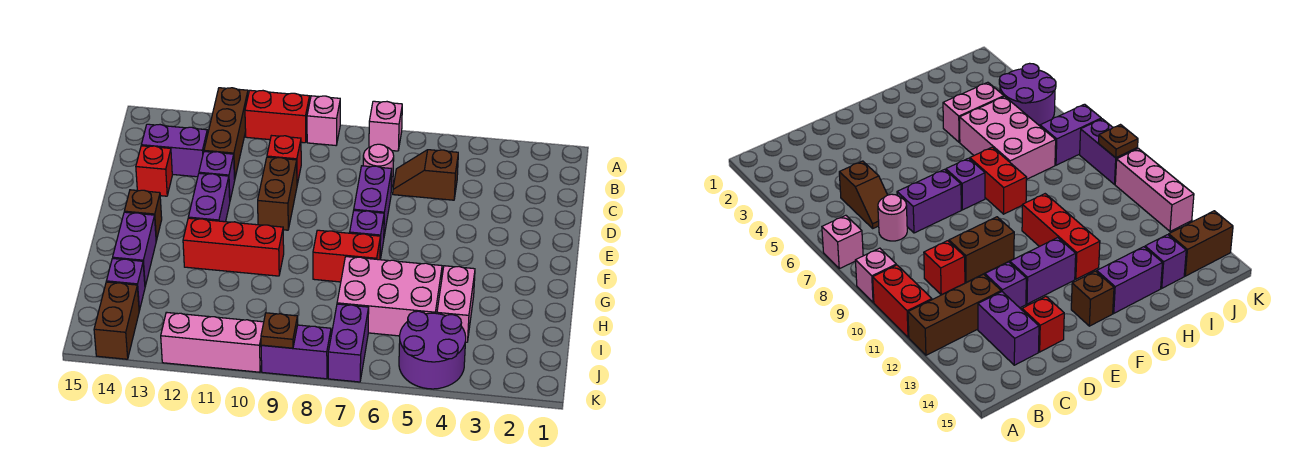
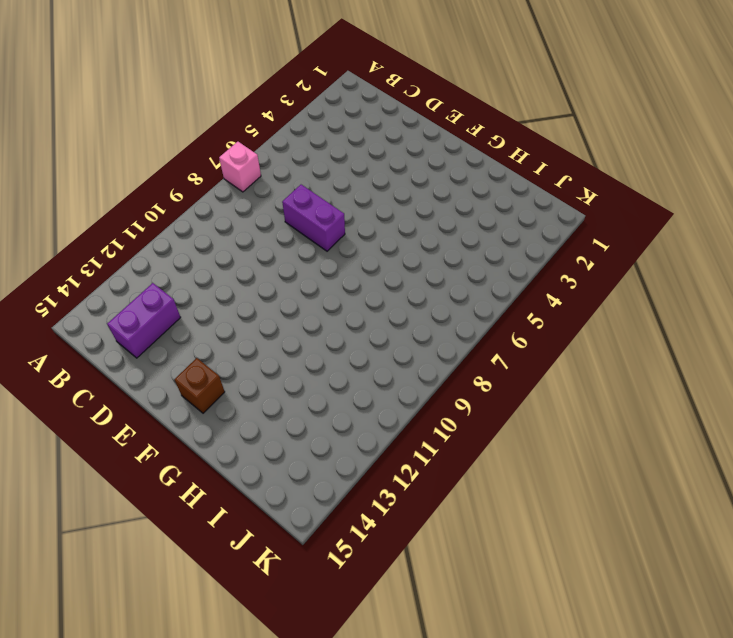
none -> pink brick A9 level 1
none -> red brick A10:A11 level 1
none -> brown brick A12:C12 level 1

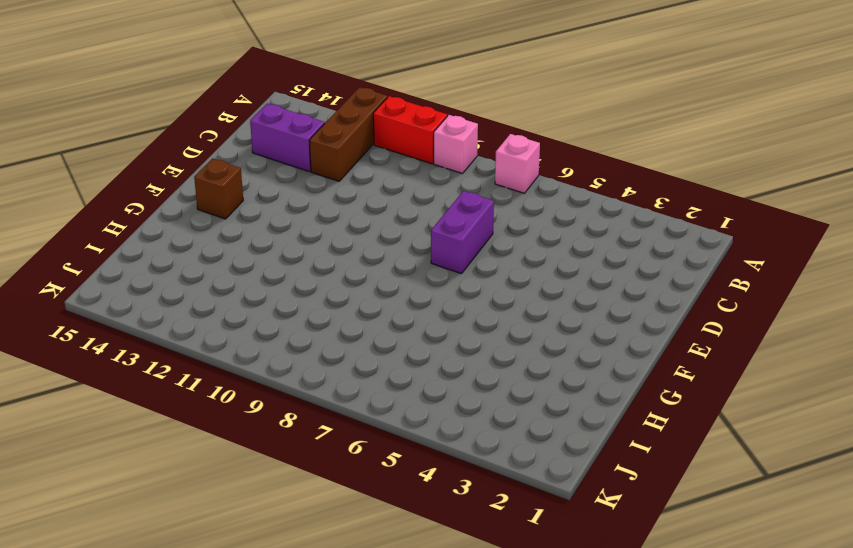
none -> brown slope C5:C6 level 1 top 5
none -> pink round brick C7 level 1
none -> red brick C10 level 1

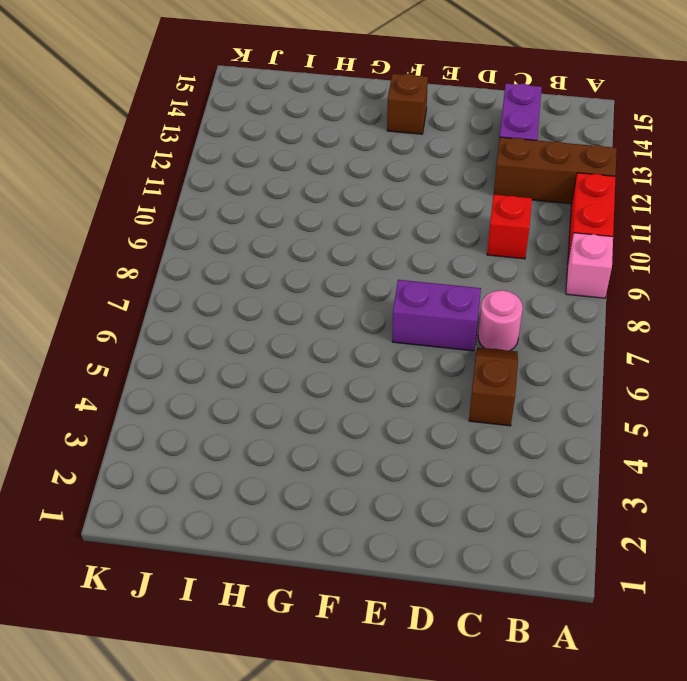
none -> pink brick A7 level 1
none -> brown brick D10:E10 level 1
none -> purple brick D12 level 1

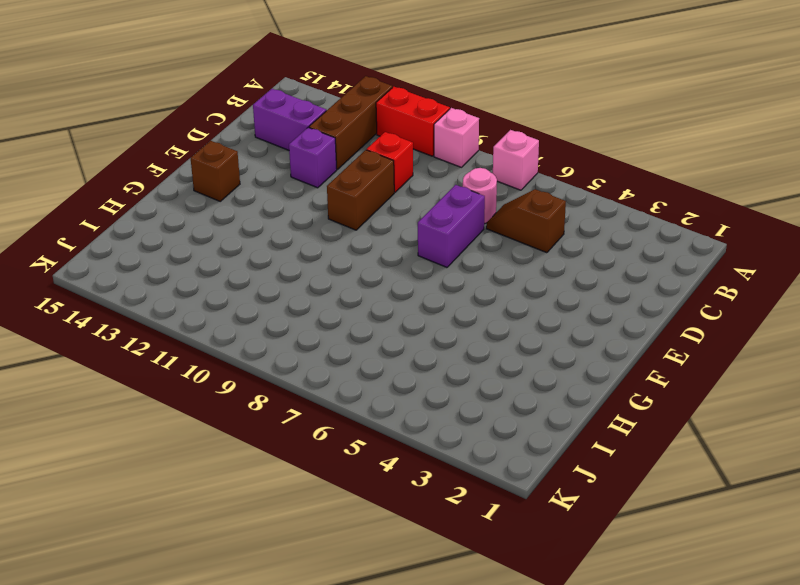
none -> red brick D14 level 1
none -> purple brick E12:F12 level 1
none -> purple brick F7 level 1

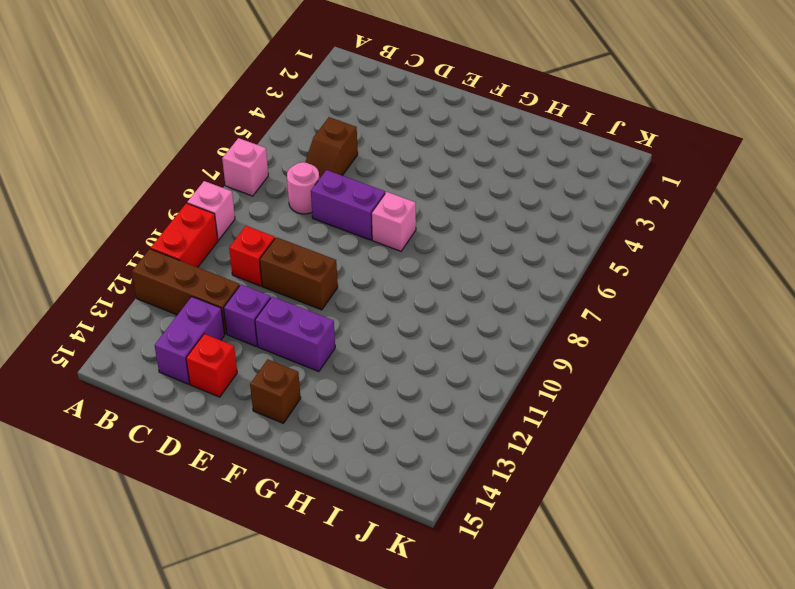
pink brick F7 level 1 -> purple brick F7 level 1
none -> red brick G7:G8 level 1
none -> red brick G10:G12 level 1
none -> purple brick G14:H14 level 1

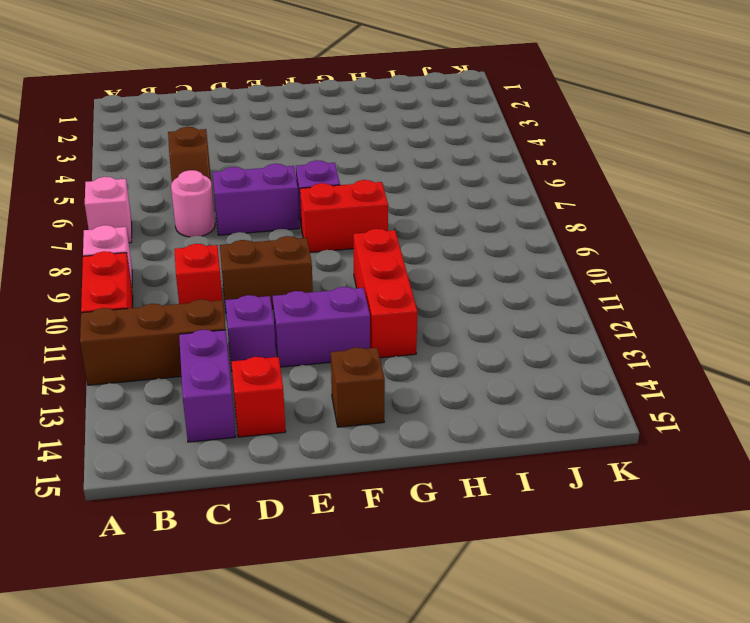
red brick F8:G8 level 1 -> red brick G7:G8 level 1
none -> purple brick G14:H14 level 1
none -> pink brick H4:I4 level 1
none -> pink brick H5:I7 level 1

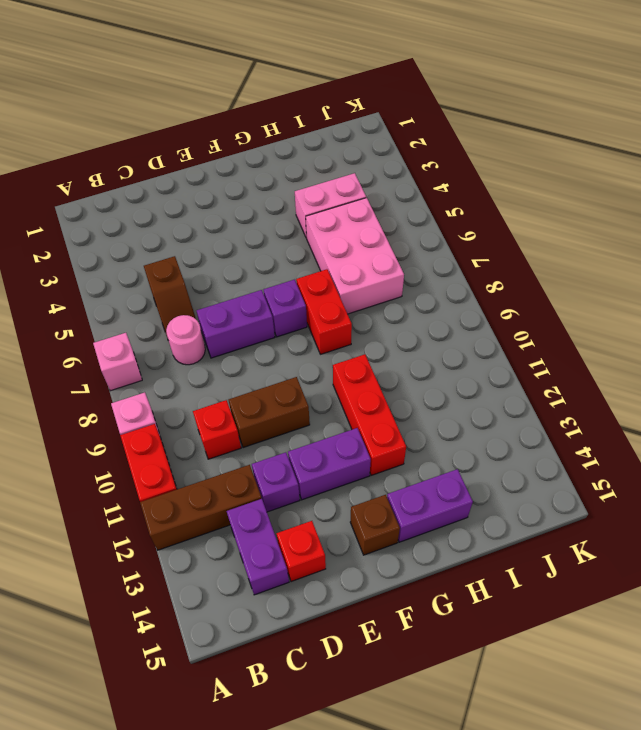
none -> purple brick I14 level 1
none -> purple round brick J4:K5 level 1
none -> purple brick J7:K7 level 1

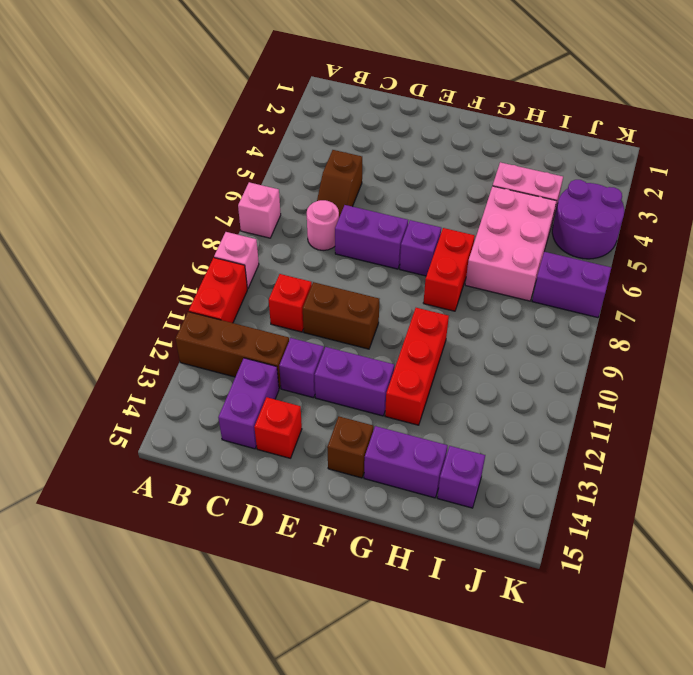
none -> brown brick J14:K14 level 1
none -> purple brick K8:K9 level 1
none -> pink brick K10:K12 level 1

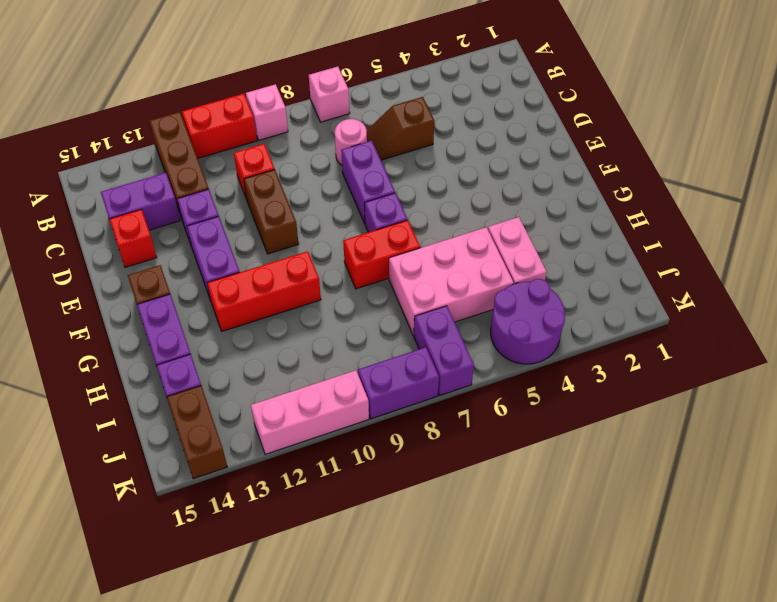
none -> brown plate K9 level 2

